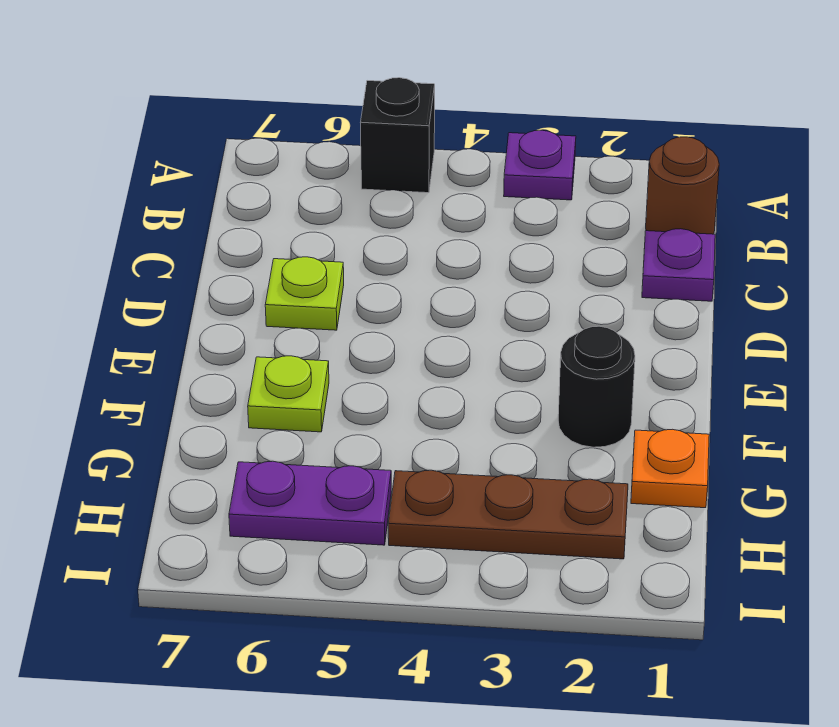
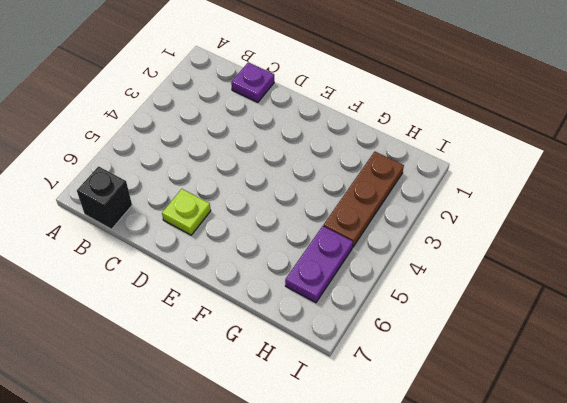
black brick B7 level 1 -> black brick A5 level 1
none -> purple plate A3 level 1
none -> brown round brick B1 level 1

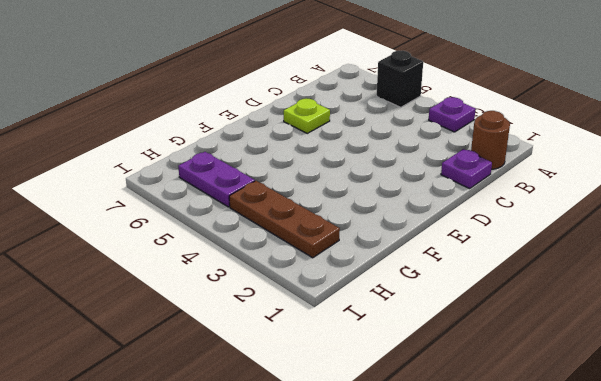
none -> black round brick F2 level 1
none -> lime plate F6 level 1

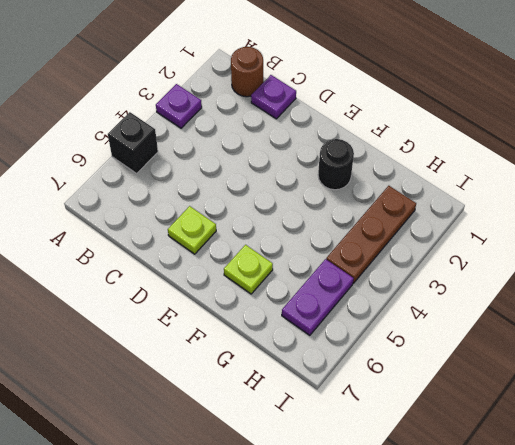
none -> orange plate G1 level 1

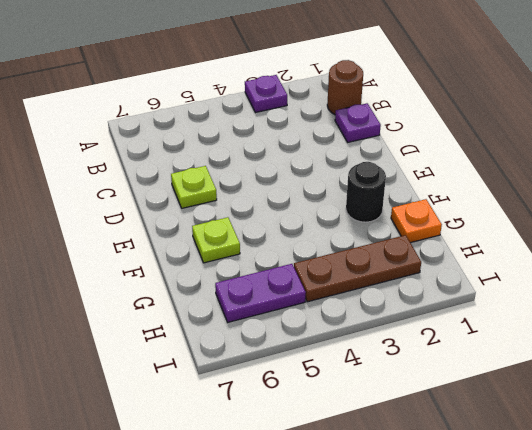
none -> black brick A5 level 1

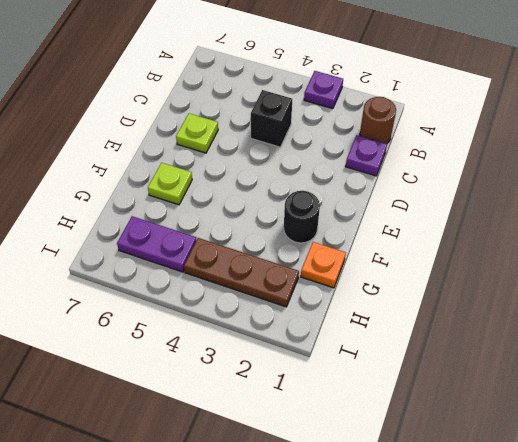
black brick C4 level 1 -> black brick A5 level 1

